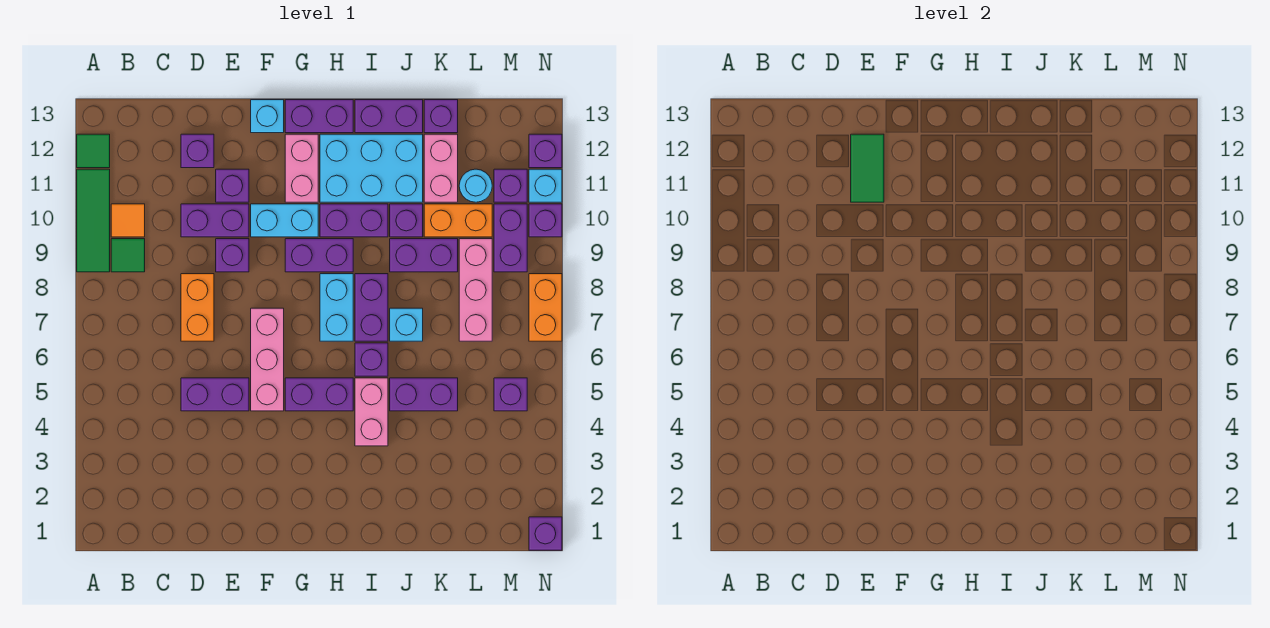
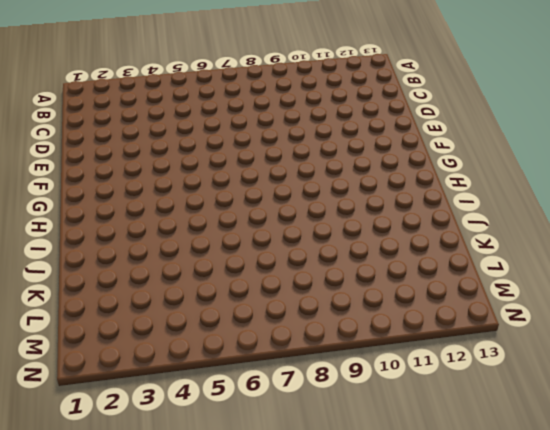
none -> green tile A9:A11 level 1
none -> green tile A12 level 1
none -> green tile B9 level 1
none -> orange tile B10 level 1

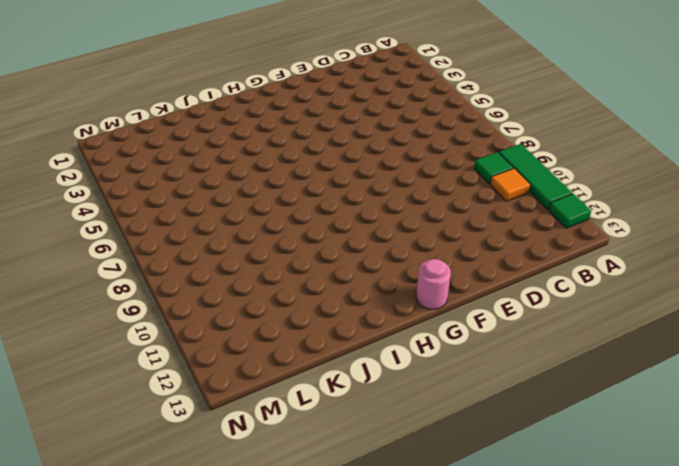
pink round brick G13 level 1 -> purple brick G13:H13 level 1
none -> purple brick D5:E5 level 1
none -> orange brick D7:D8 level 1
none -> purple brick D10:E10 level 1
none -> purple brick D12 level 1

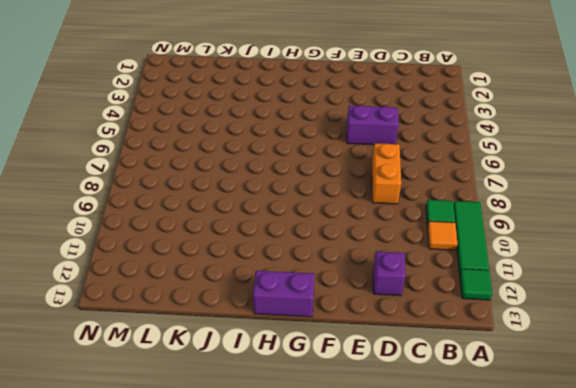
none -> purple brick D10:E10 level 1
none -> purple brick E9 level 1
none -> purple brick E11 level 1
none -> pink brick F5:F7 level 1

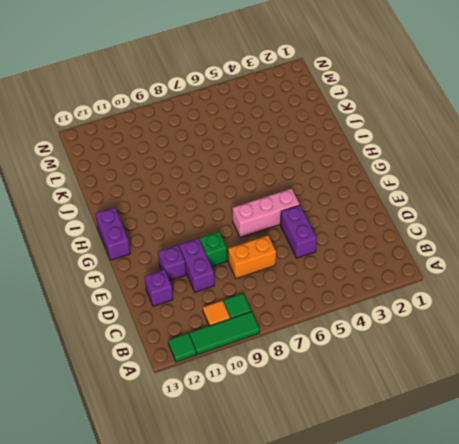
green brick E9 level 1 -> purple brick E9 level 1
none -> cyan brick F10:G10 level 1
none -> cyan brick F13 level 1
none -> purple brick G5:H5 level 1
none -> purple brick G9:H9 level 1

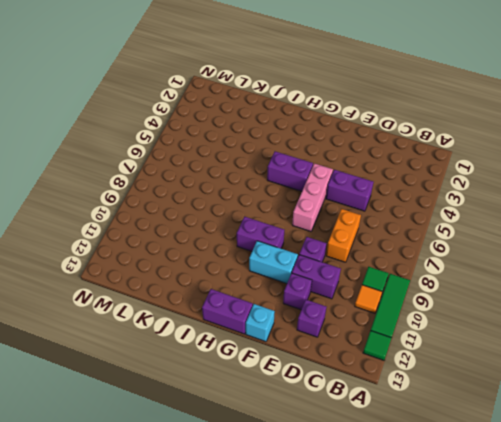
none -> pink brick G11:G12 level 1
none -> cyan brick H7:H8 level 1
none -> purple brick H10:I10 level 1
none -> cyan brick H11:J12 level 1

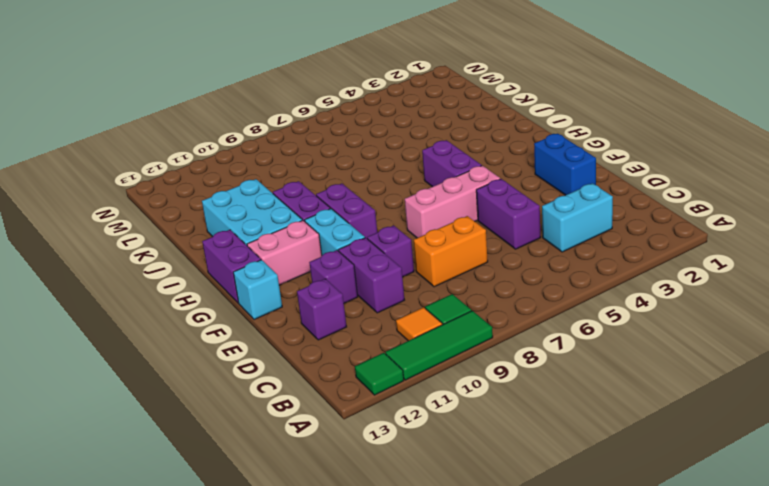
cyan brick C3:C4 level 1 -> cyan brick H7:H8 level 1
blue brick E2:F2 level 1 -> none
none -> pink brick I4:I5 level 1
none -> purple brick I6 level 1
none -> purple brick I7:I8 level 1
none -> purple brick I13:J13 level 1

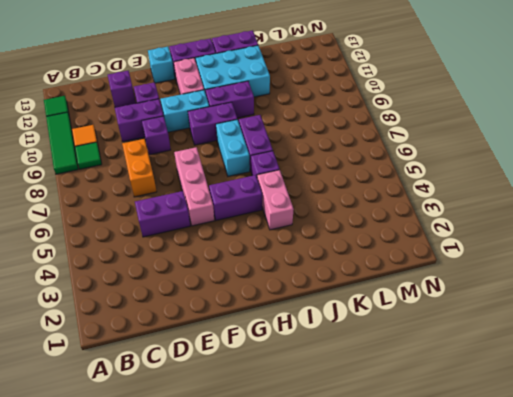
none -> purple brick J5:K5 level 1
none -> cyan brick J7 level 1
none -> purple brick J9:K9 level 1
none -> purple brick J10 level 1

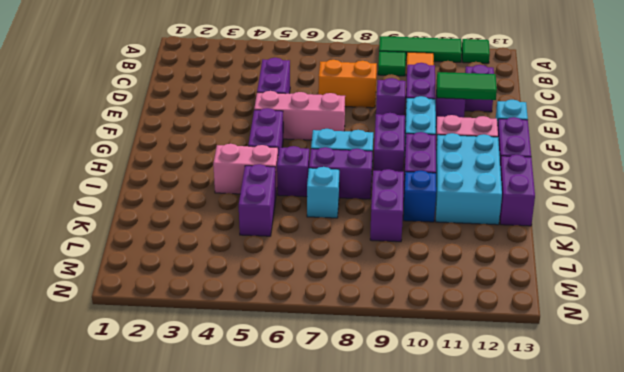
blue brick J10 level 1 -> purple brick J10 level 1
none -> orange brick K10:L10 level 1
none -> pink brick K11:K12 level 1
none -> purple brick K13 level 1
none -> pink brick L7:L9 level 1

